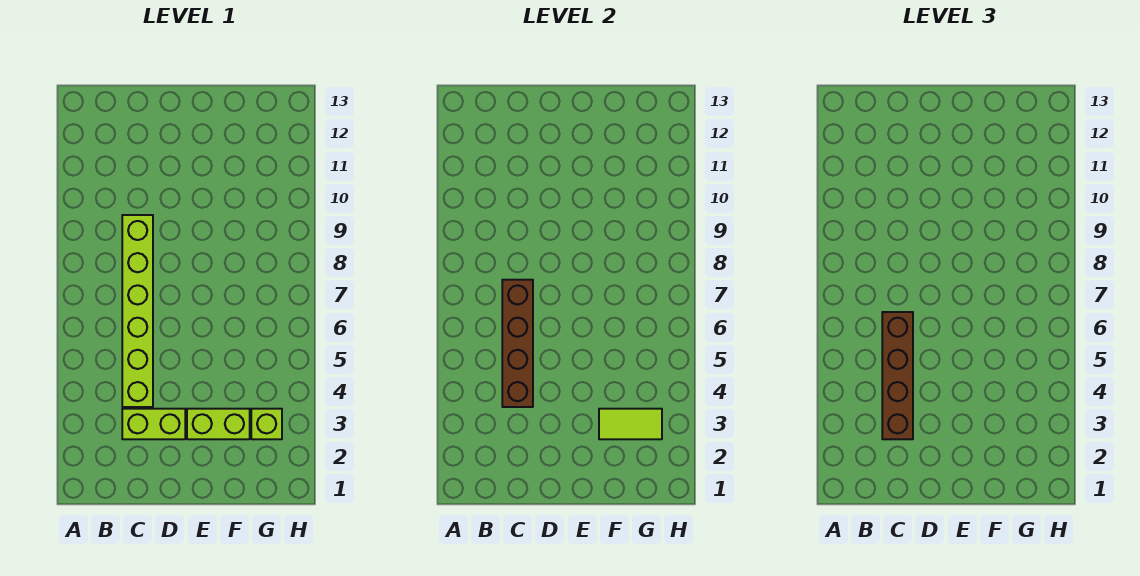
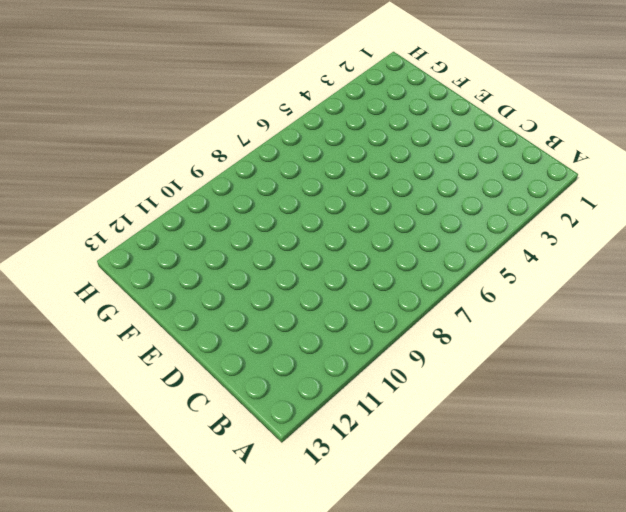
none -> lime brick C3:D3 level 1
none -> lime brick C4:C9 level 1

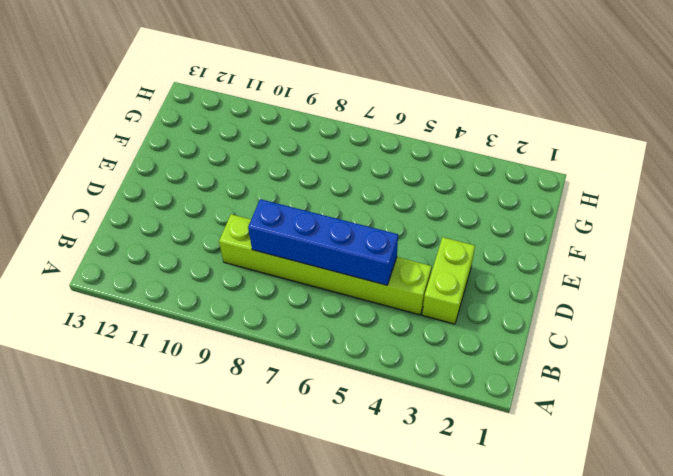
blue brick C5:C8 level 2 -> brown brick C4:C7 level 2
none -> lime brick E3:F3 level 1
none -> lime brick G3 level 1

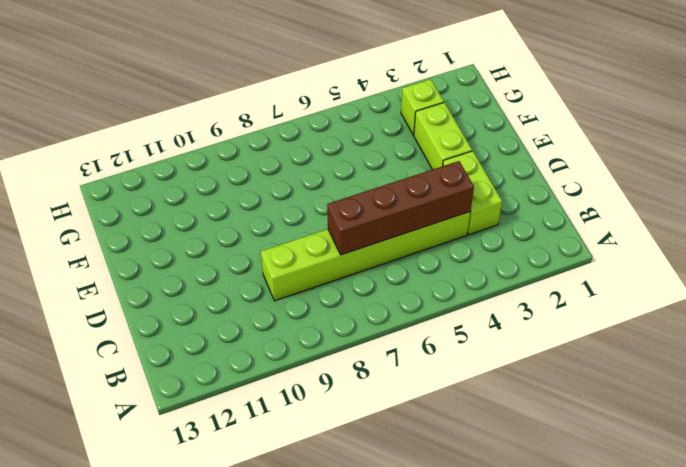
none -> lime tile F3:G3 level 2
none -> brown brick C3:C6 level 3

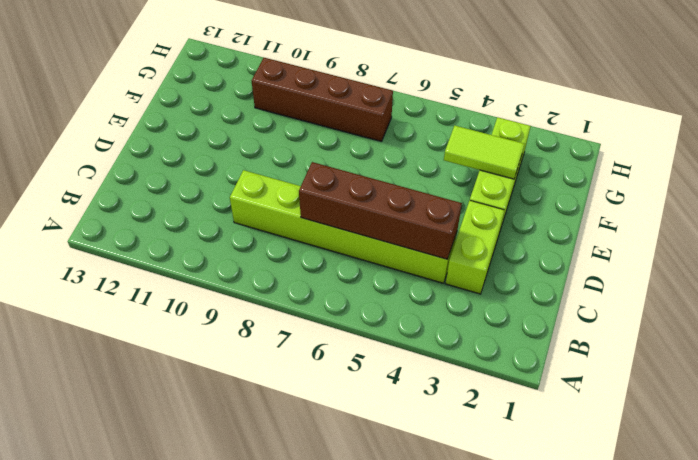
lime tile F3:F4 level 2 -> lime tile F3:G3 level 2
brown brick G7:G10 level 1 -> brown brick C3:C6 level 3

